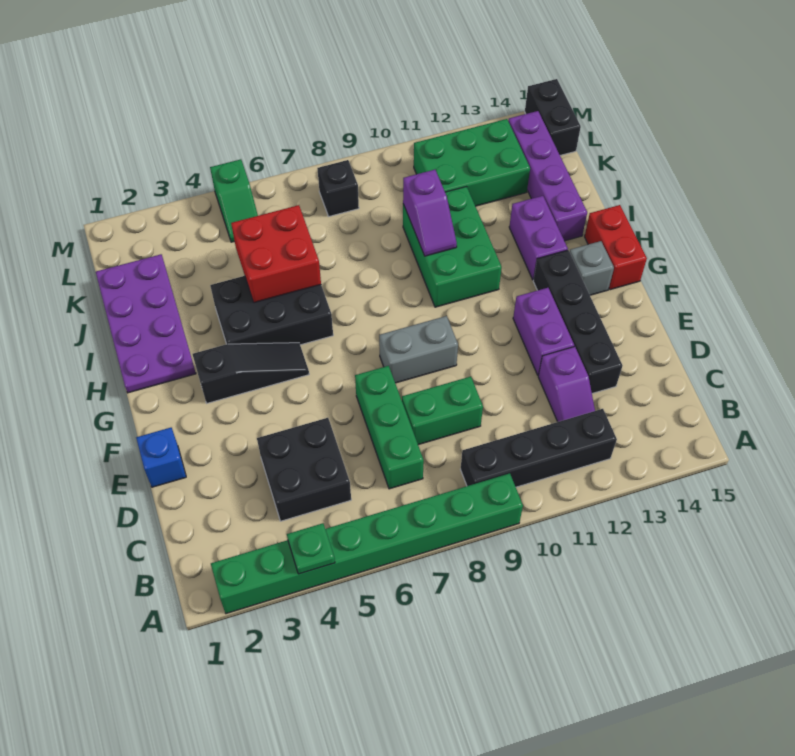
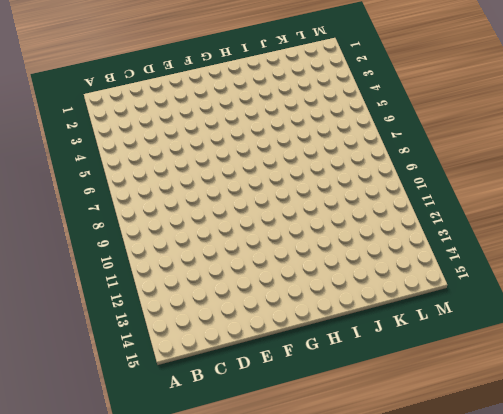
none -> green brick A2:A9 level 1
none -> black brick B9:B12 level 1
none -> black brick C4:D5 level 1

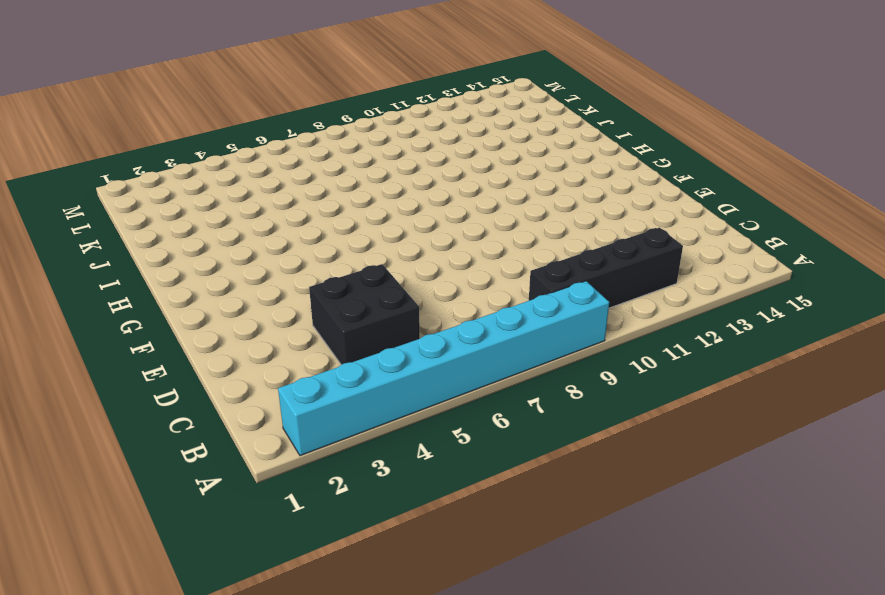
cyan brick A2:A9 level 1 -> green brick A2:A9 level 1
none -> green brick C7:E7 level 1
none -> purple slope C12:D12 level 1 top D
none -> green brick D8:D9 level 1

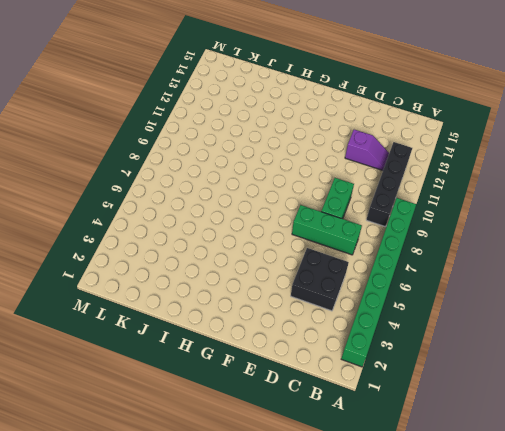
none -> black brick D13:G13 level 1
none -> blue brick E1 level 1
none -> purple brick E12:F12 level 1

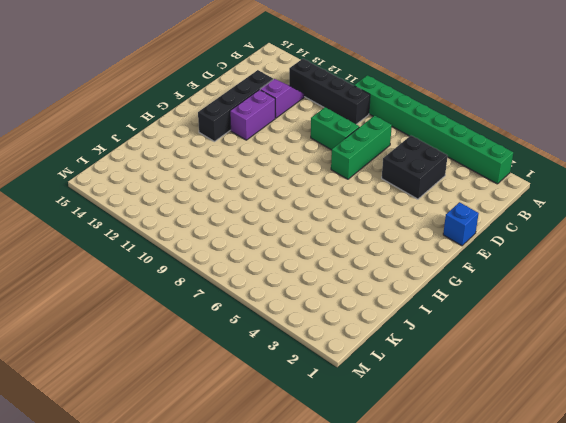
none -> grey brick F8:F9 level 1
none -> black slope G3:G5 level 1 top 3
none -> grey brick G14 level 1

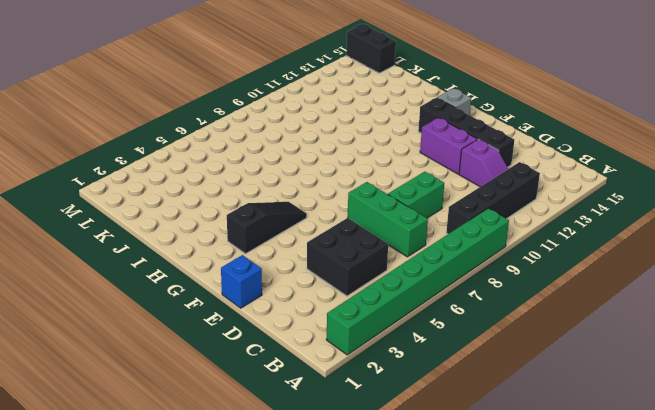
none -> grey brick F8:F9 level 1
none -> red brick G15:H15 level 1
none -> purple plate H1:K2 level 1

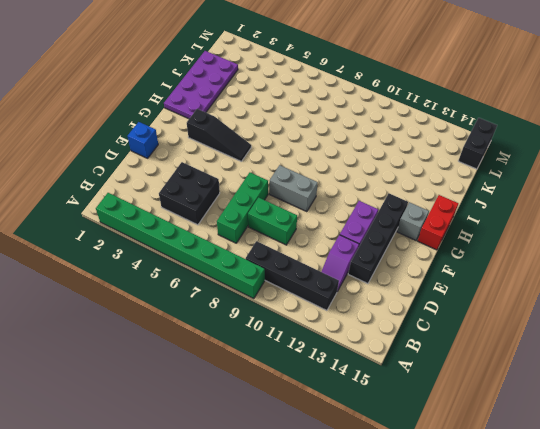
none -> black brick H4:I6 level 1
none -> green brick H10:J11 level 1
none -> purple brick H13:I13 level 1

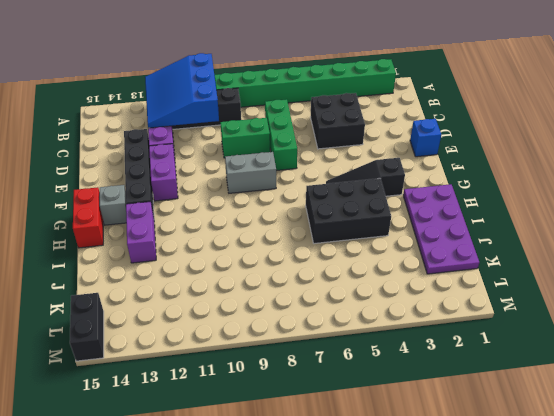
blue slope A10:C12 level 2 top 10 -> none
none -> green brick H10:J11 level 1
none -> purple brick I14:L14 level 1
none -> green brick K11:L13 level 1

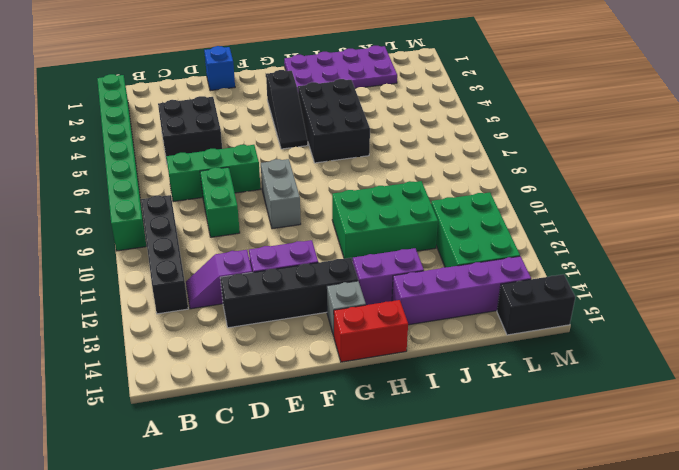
none -> green slope L5:M5 level 1 top M
none -> black brick L8 level 1
none -> green plate A4 level 2

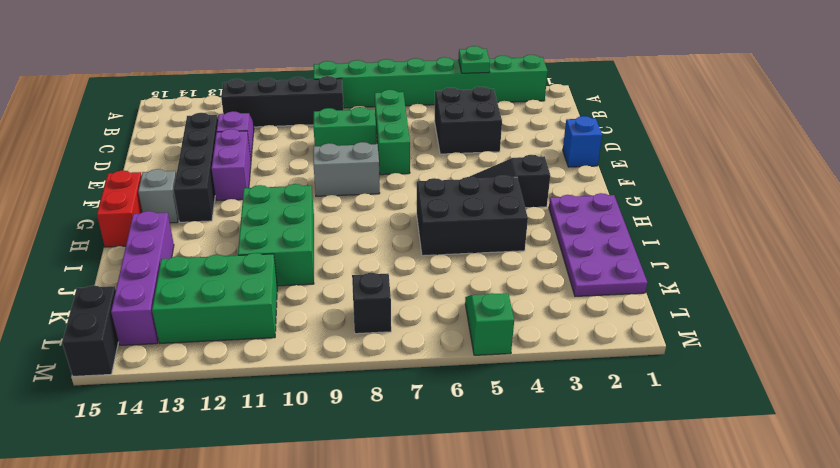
none -> purple brick H13:I13 level 1
none -> red brick I5:J6 level 2
none -> purple slope I10:J10 level 2 top J

